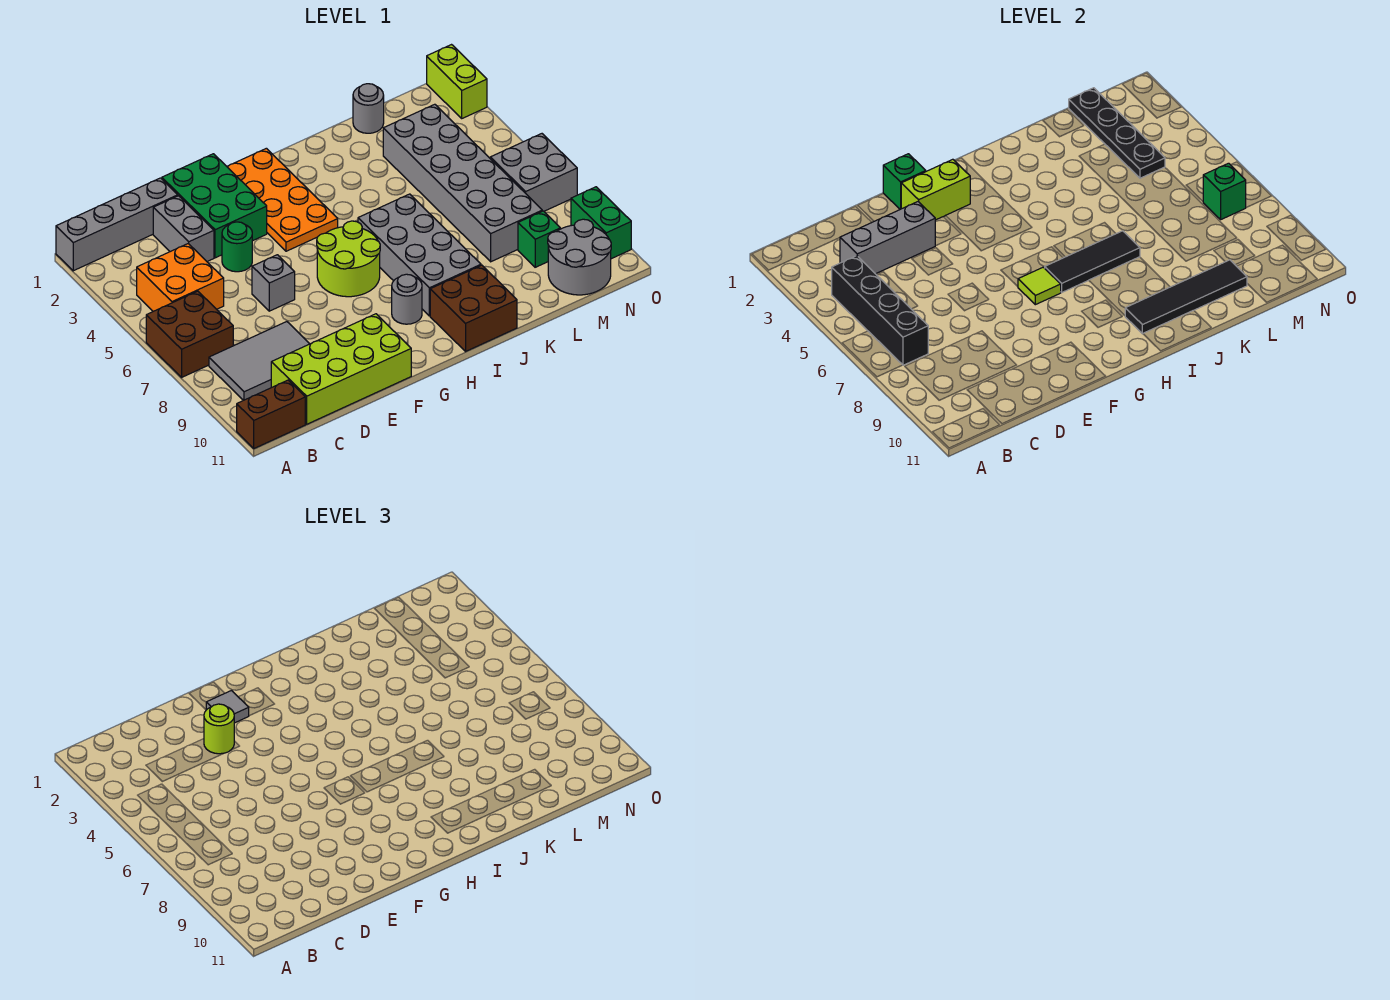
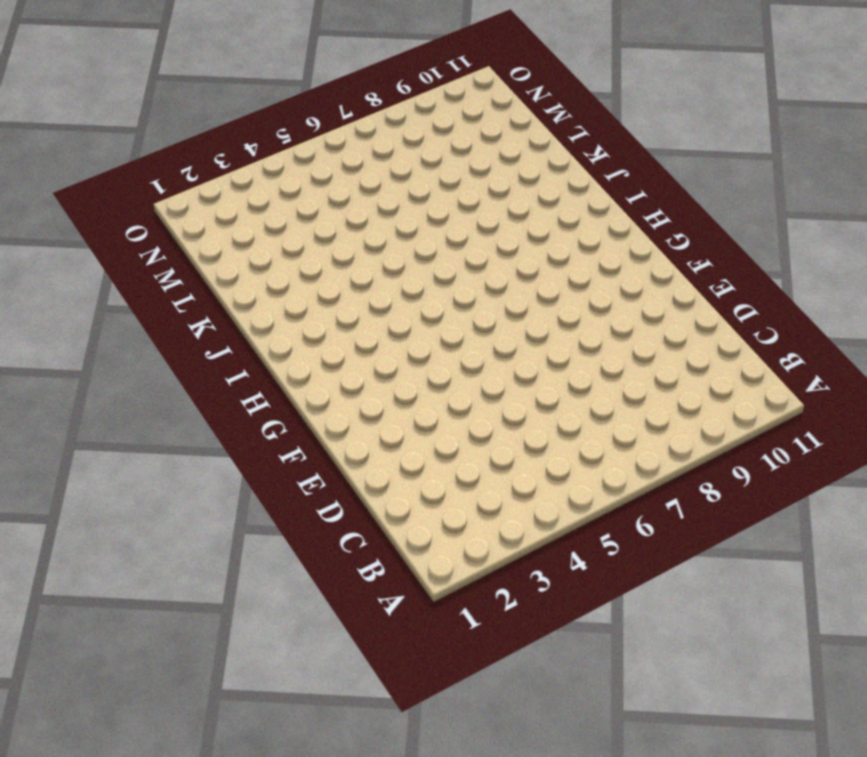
none -> grey brick A1:D1 level 1
none -> brown brick A6:B7 level 1
none -> brown brick A11:B11 level 1
none -> orange brick B4:C5 level 1

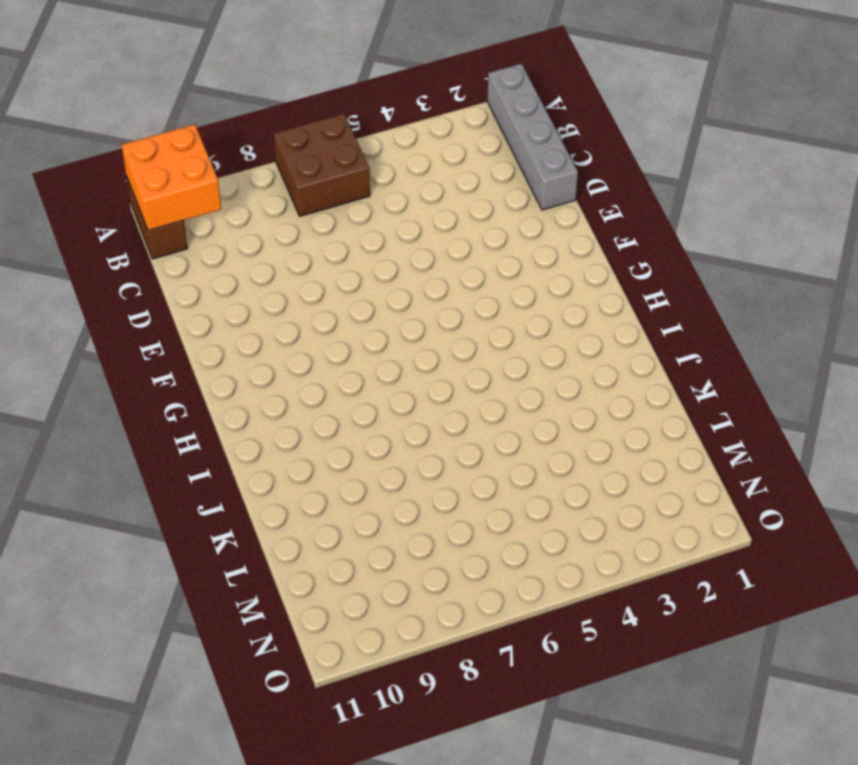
orange brick A10:B11 level 2 -> orange brick B4:C5 level 1
none -> grey tile B8:D9 level 1
none -> lime brick C10:F11 level 1
none -> grey brick D2:D3 level 1
none -> green brick E1:F3 level 1

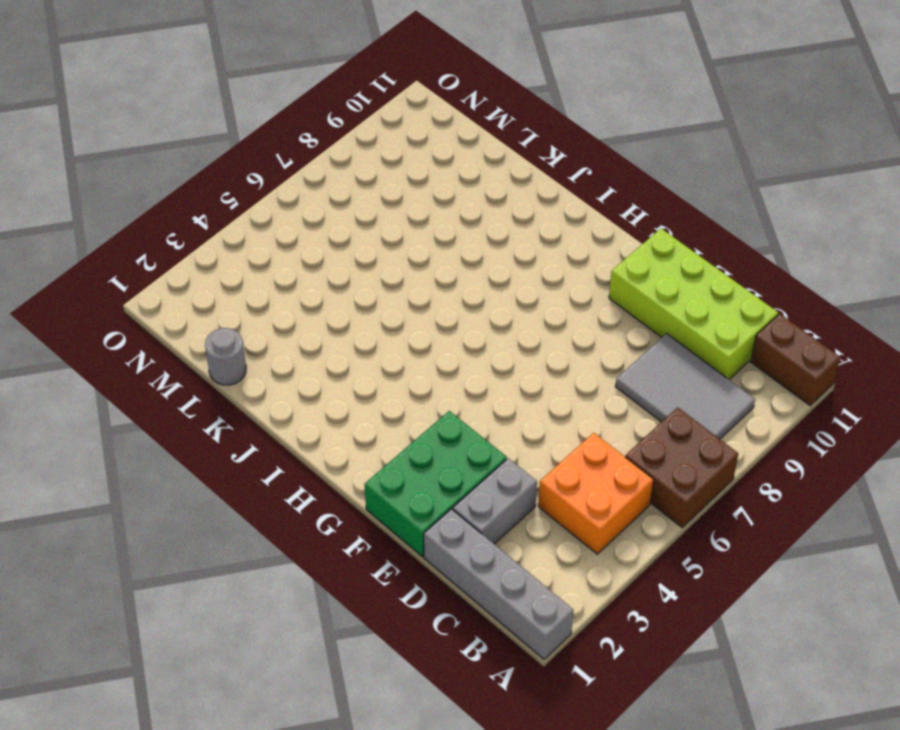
none -> green round brick E4 level 1
none -> grey brick E6 level 1
none -> orange plate G1:H4 level 1
none -> lime round brick G6:H7 level 1

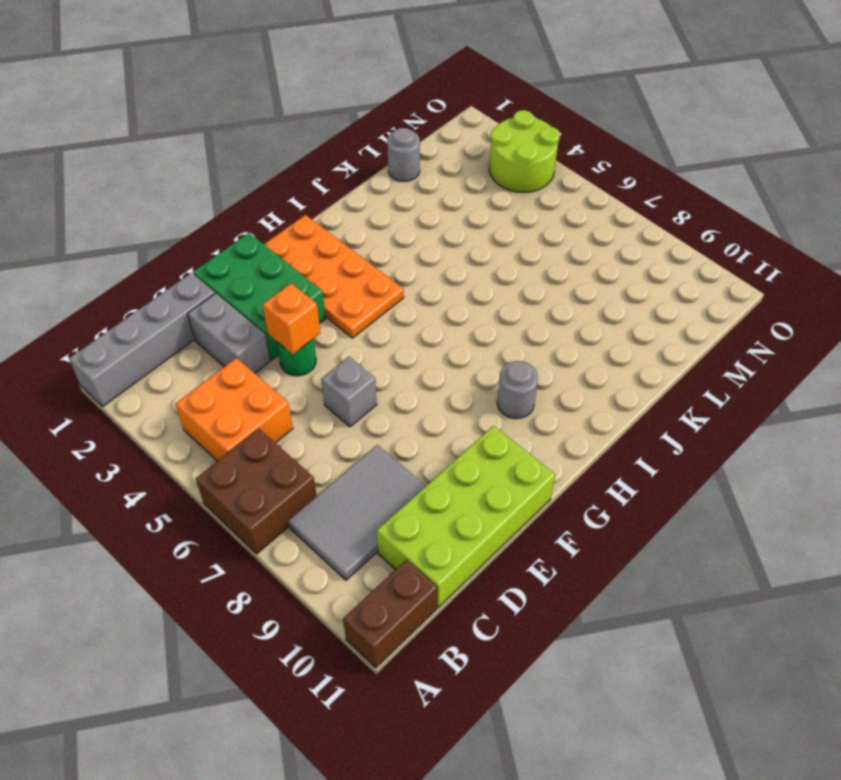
orange brick E4 level 2 -> none
lime round brick N3:O4 level 1 -> lime round brick G6:H7 level 1
none -> grey brick I6:J9 level 1
none -> brown brick I10:J11 level 1
none -> grey brick L3:M8 level 1
none -> green brick M9 level 1

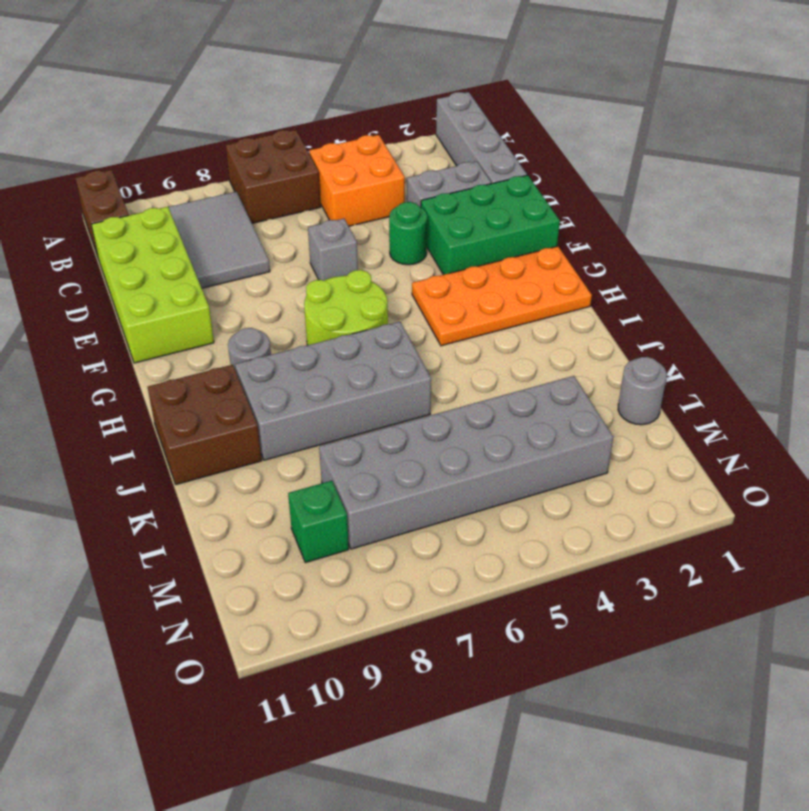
none -> grey round brick M10:N11 level 1
none -> grey brick N6:O7 level 1
none -> lime brick O1:O2 level 1
none -> green brick O9:O10 level 1

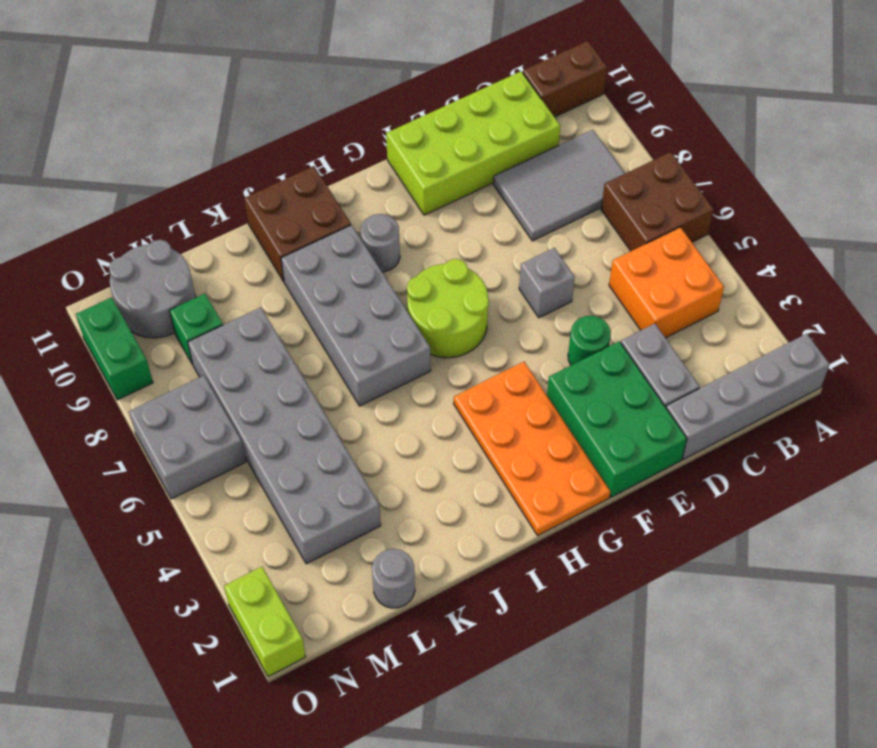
none -> black brick B4:B7 level 2
none -> grey brick C3:E3 level 2
none -> green brick F1 level 2
none -> lime brick F2:G2 level 2

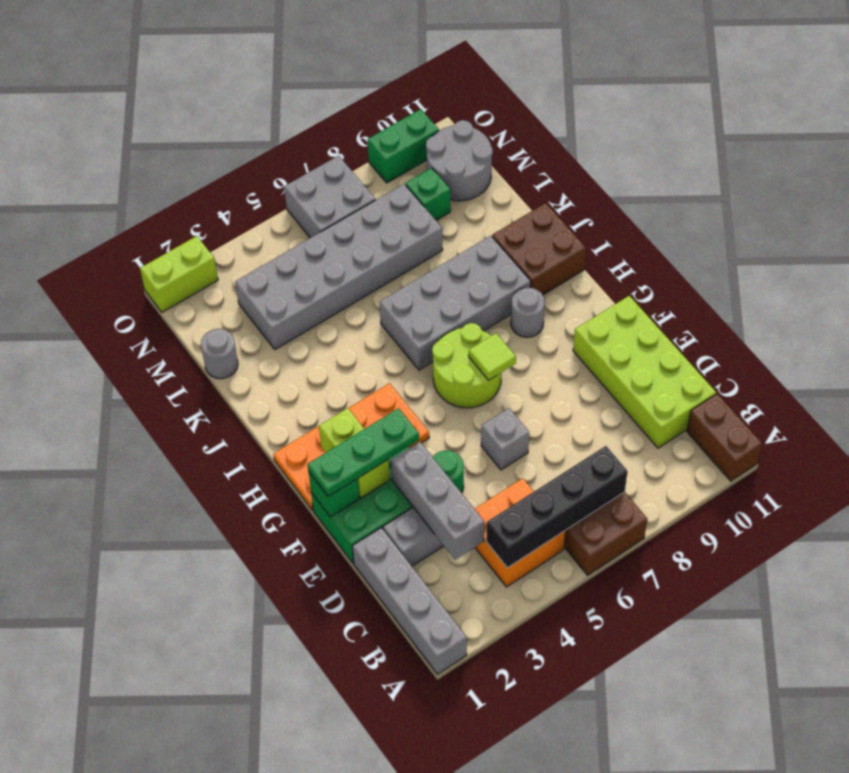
green plate F1:F3 level 3 -> grey tile F2 level 3
none -> grey tile B8:D9 level 1
none -> black tile H7:J7 level 2
none -> black tile I10:L10 level 2
none -> black plate M1:M4 level 2

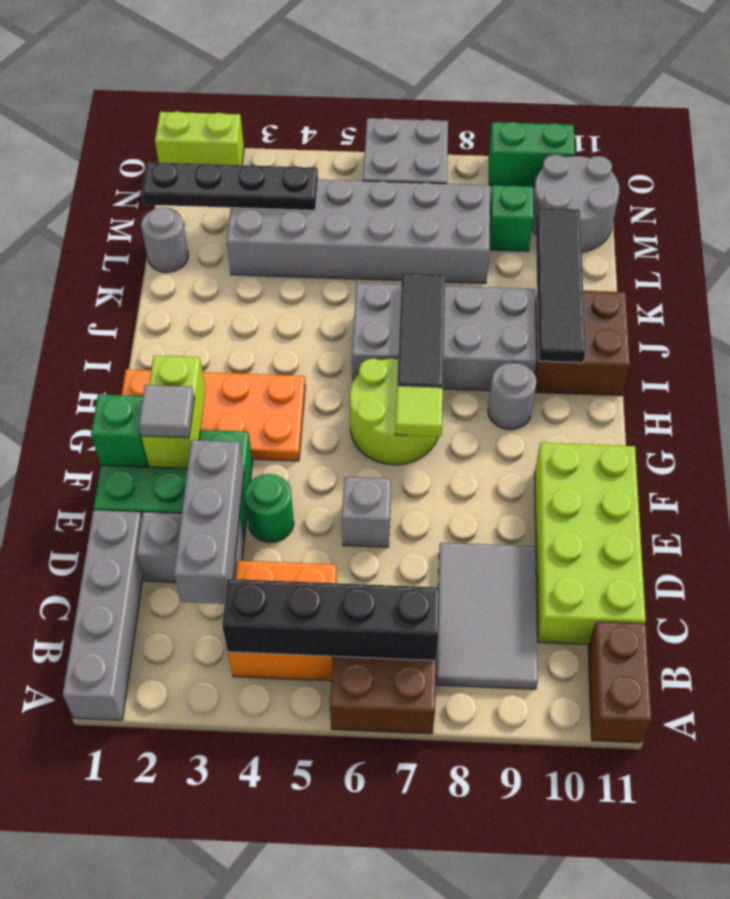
none -> green brick N7 level 2
none -> lime round brick E3 level 3

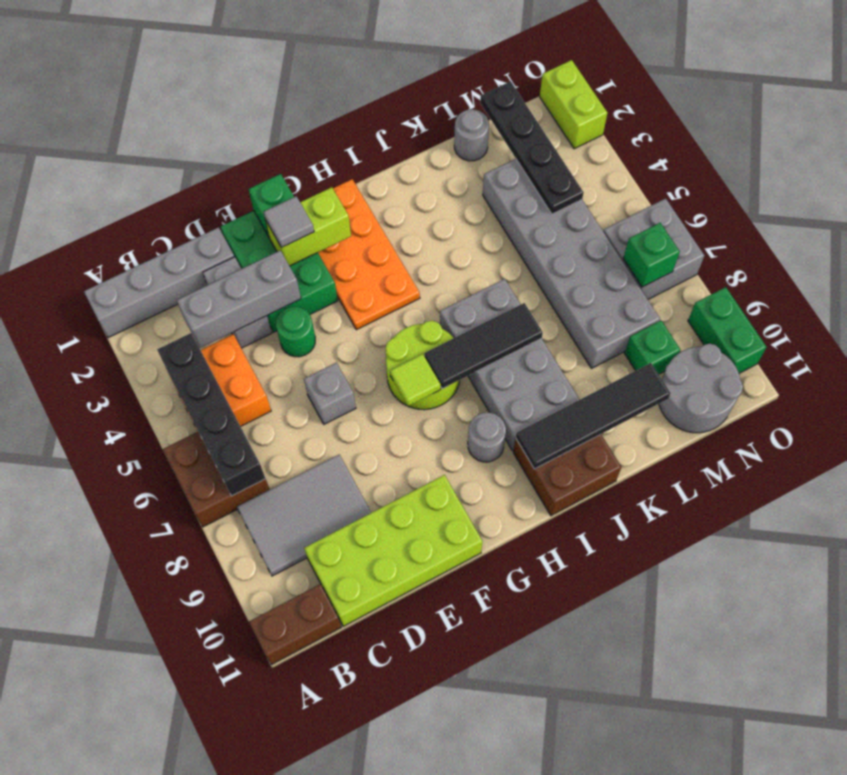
none -> lime round brick E3 level 3

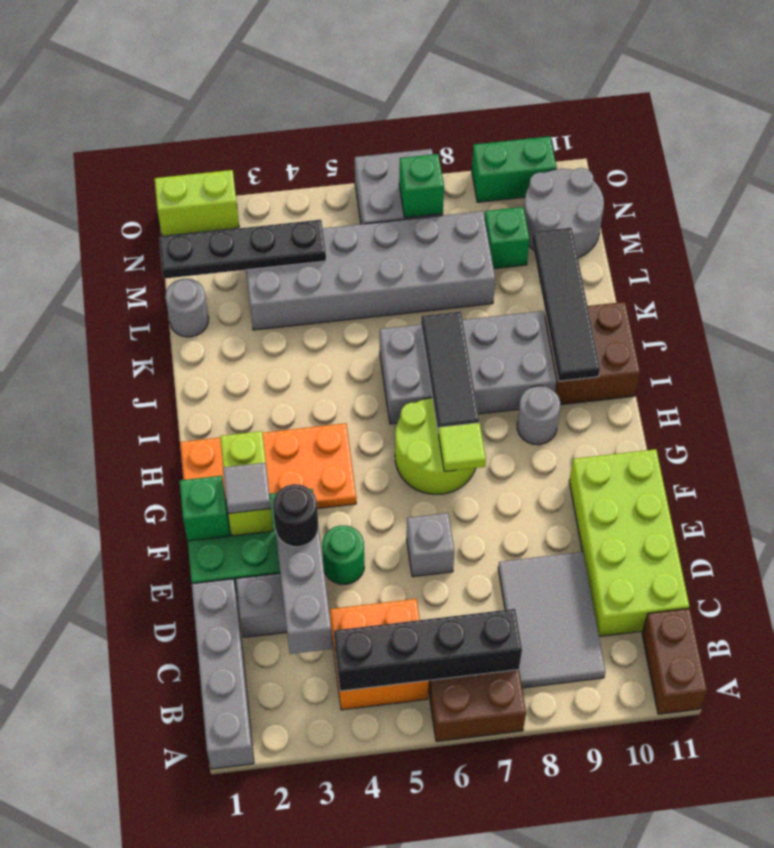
black round brick E3 level 3 -> lime round brick E3 level 3

